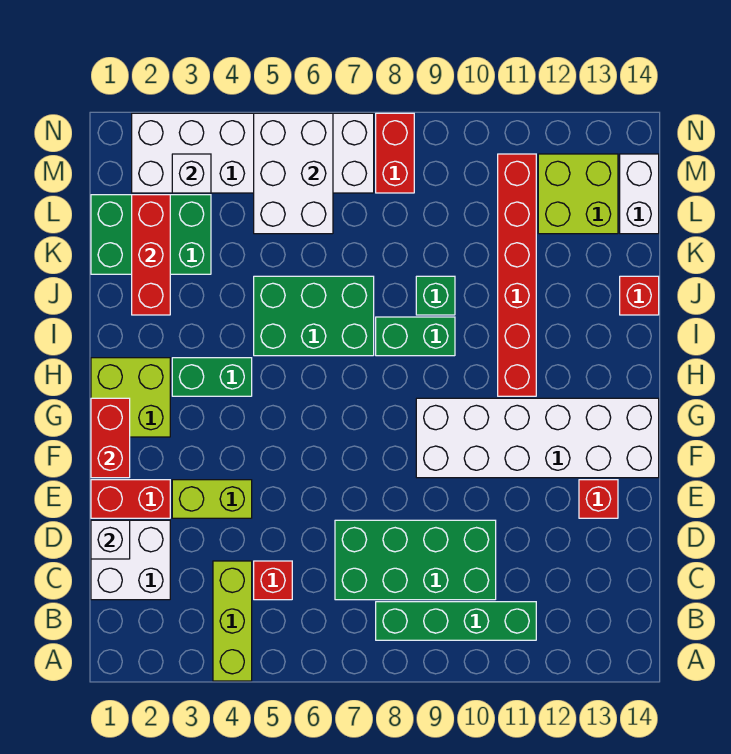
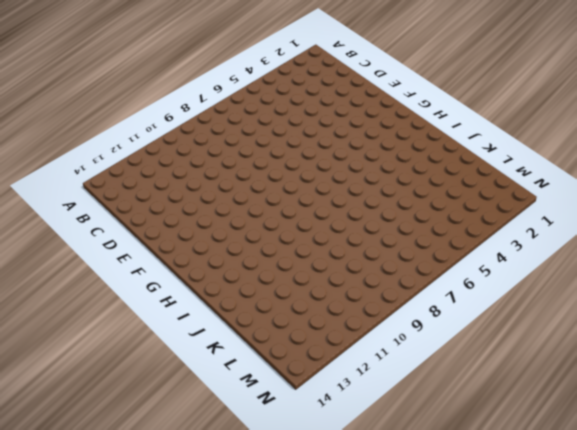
none -> lime brick A4:C4 level 1
none -> green brick B8:B11 level 1
none -> white brick C1:D2 level 1

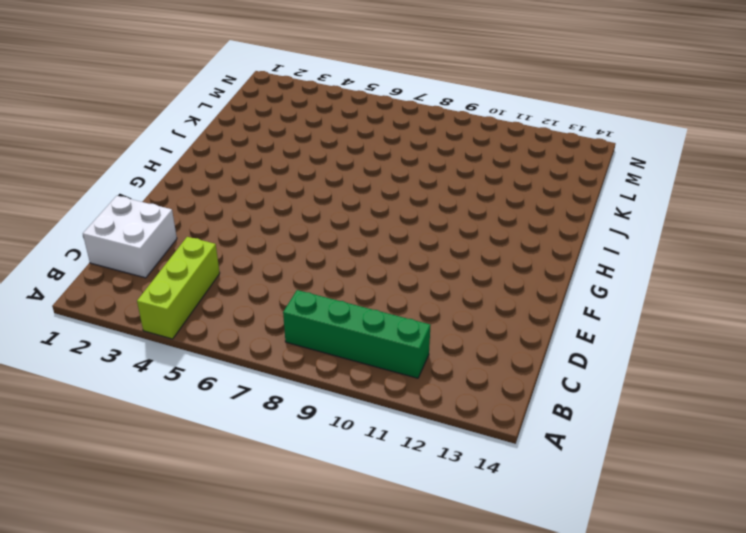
none -> red brick C5 level 1
none -> green brick C7:D10 level 1
none -> red brick E1:E2 level 1

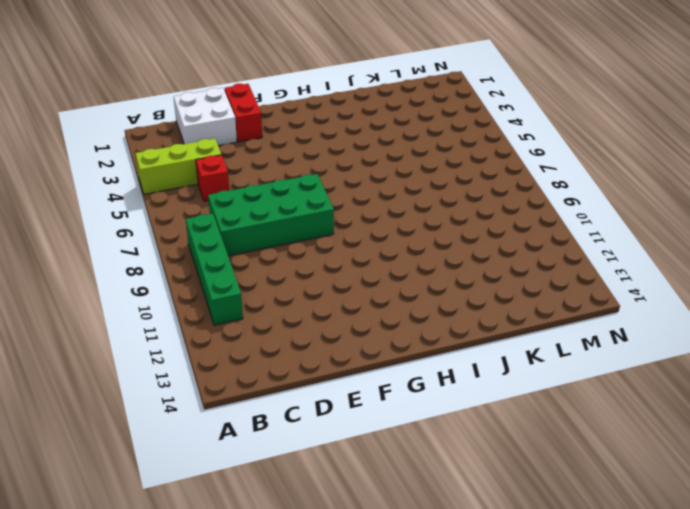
green brick C7:F8 level 1 -> green brick C7:D10 level 1
none -> lime brick E3:E4 level 1
none -> red brick E13 level 1
none -> white brick F9:G14 level 1

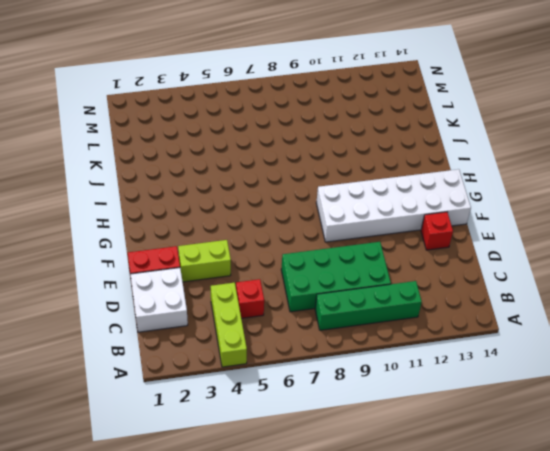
none -> lime brick G1:H2 level 1
none -> green brick H3:H4 level 1
none -> red brick H11:M11 level 1

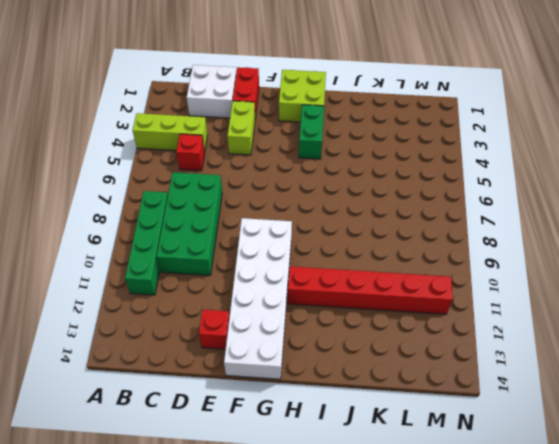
none -> green brick I5:J7 level 1
none -> green brick I8:I9 level 1
none -> green brick J9 level 1

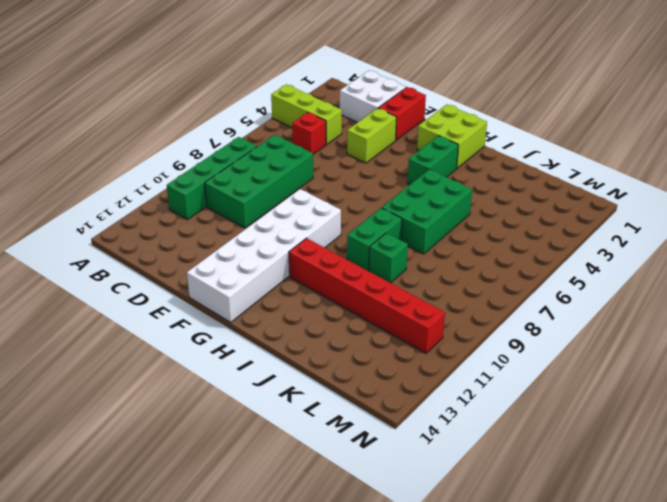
none -> red brick E13 level 1
none -> red brick J14 level 1
none -> green brick K1:L3 level 1

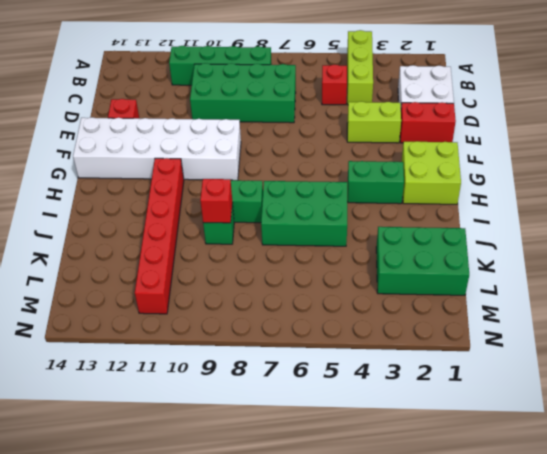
red brick J9 level 2 -> red brick J14 level 1
none -> lime brick L12:M13 level 1
none -> white brick L14:M14 level 1
none -> white brick M2:N7 level 1

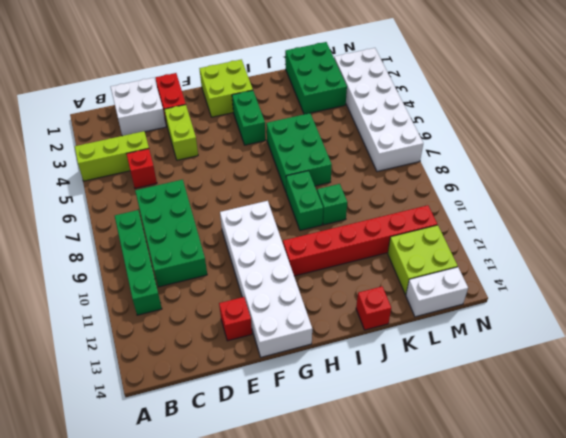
none -> red brick M8:N8 level 1
none -> white brick D1 level 2
none -> red brick F1:G1 level 2

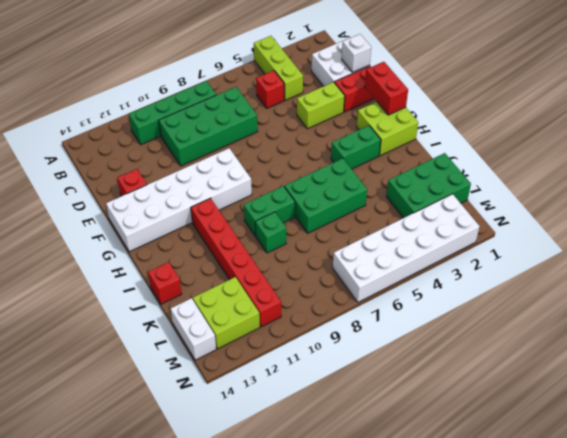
none -> red brick M8:N8 level 1
none -> red brick J2:L2 level 2
none -> white brick L5:N6 level 2

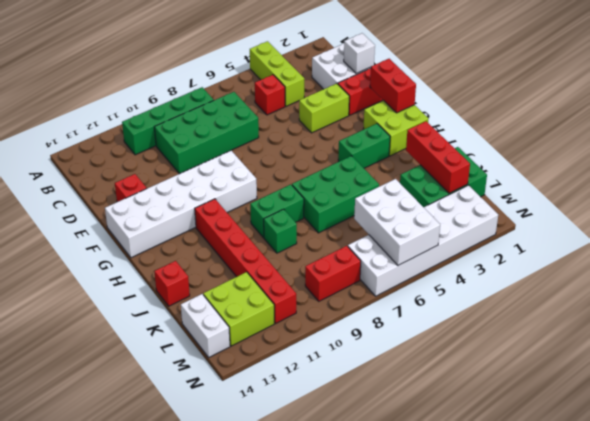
red brick M8:M9 level 1 -> red brick M8:N8 level 1
none -> white brick M3 level 2

